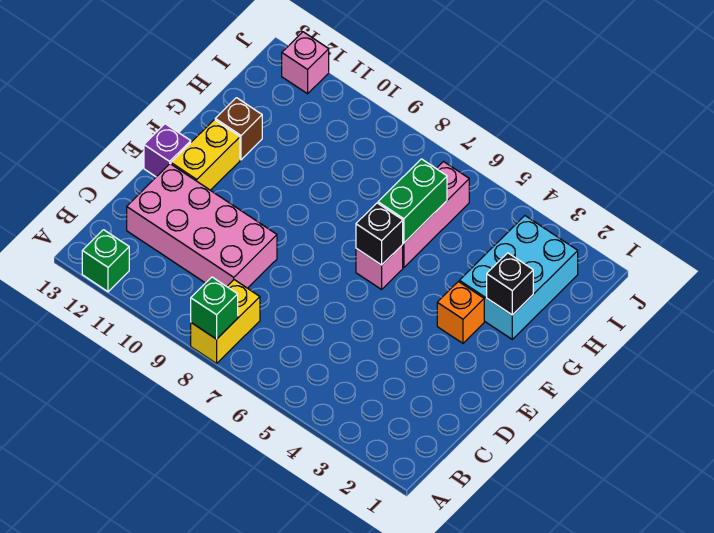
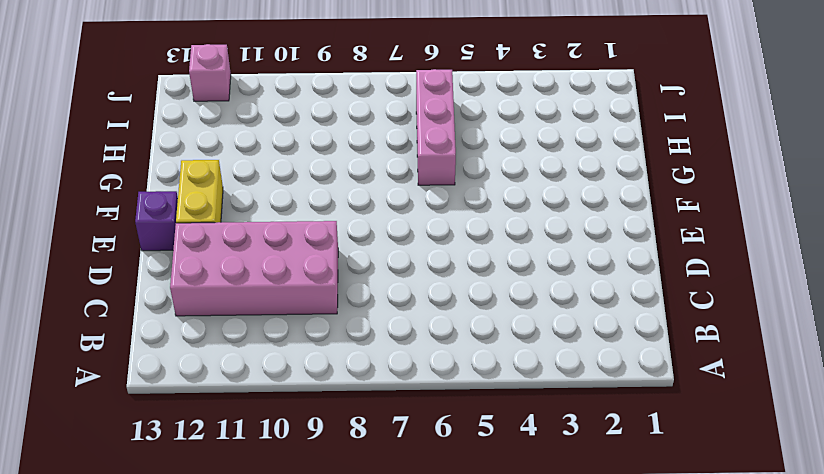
none -> yellow brick A8:B8 level 1
none -> green brick A12 level 1
none -> orange brick F3 level 1

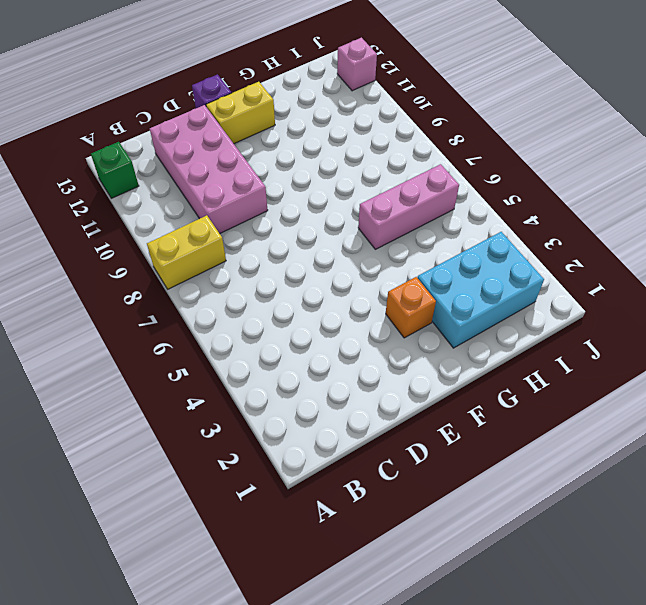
none -> pink brick F6 level 1
none -> brown brick G12 level 1
none -> green brick A8 level 2

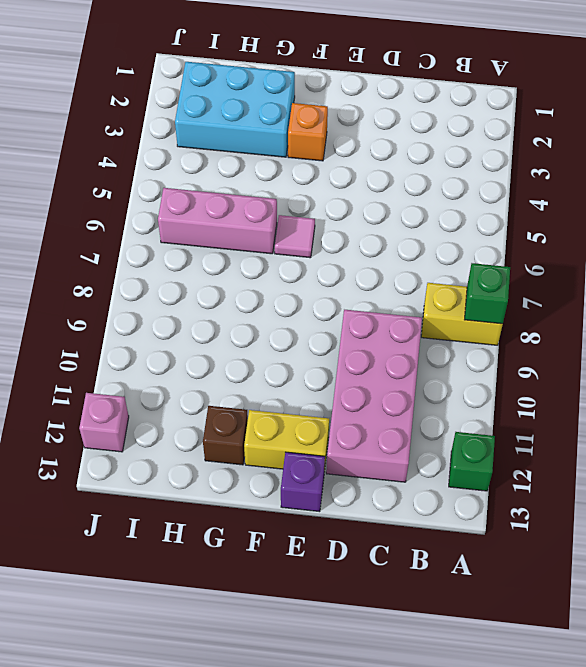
pink tile F6 level 1 -> pink brick F6 level 1
none -> black brick F6 level 2
none -> black brick G2 level 2
none -> green brick G6:H6 level 2

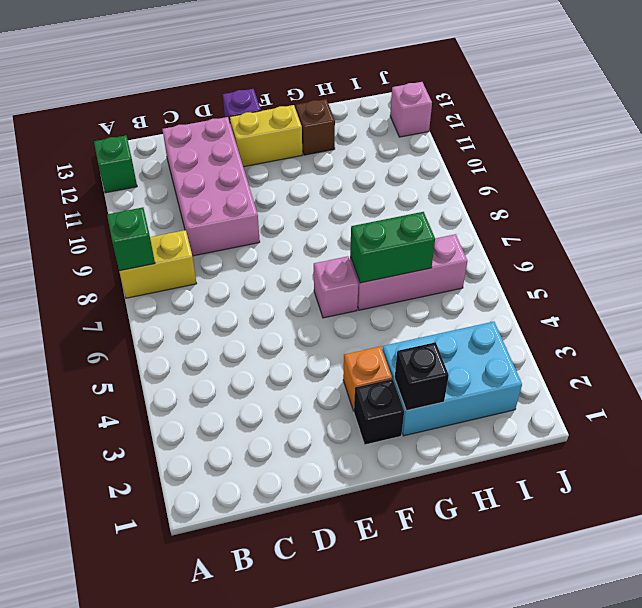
black brick F2 level 1 -> black brick F6 level 2

